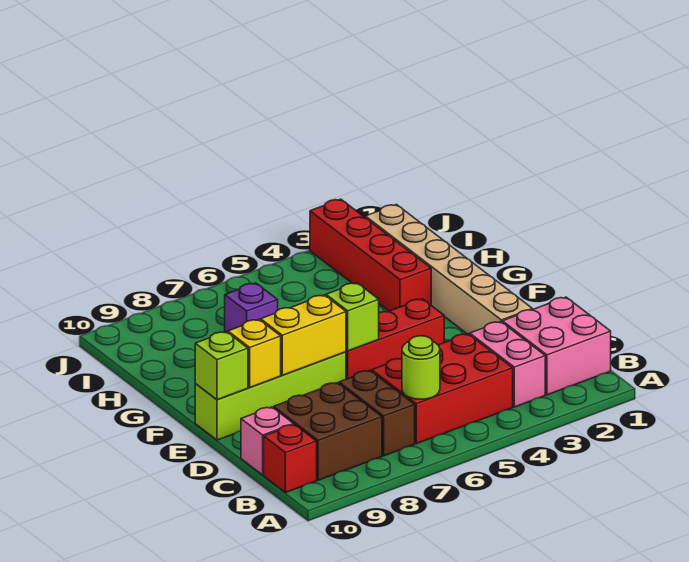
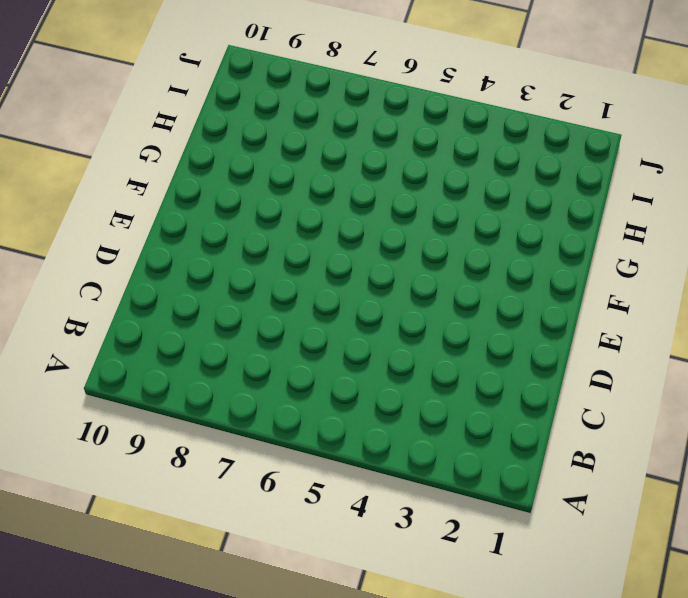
none -> pink brick B1:C2 level 1
none -> pink brick B3:C3 level 1
none -> red brick B4:C6 level 1

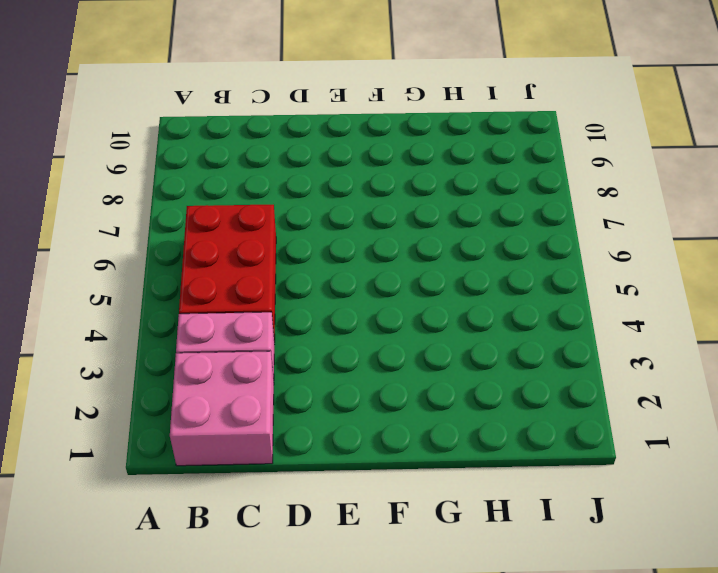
none -> brown brick B7:C7 level 1
none -> brown brick B8:C9 level 1
none -> red brick B10 level 1

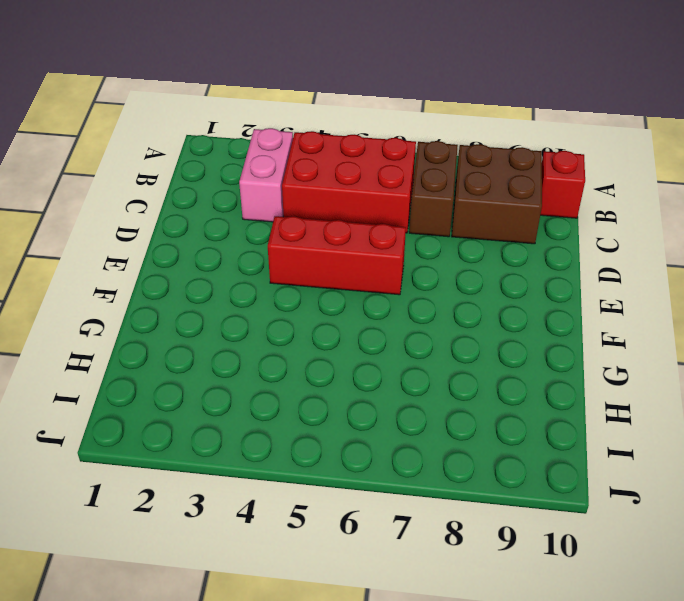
none -> pink brick B1:C2 level 1
none -> pink brick C10 level 1
none -> tan brick D2:I2 level 1

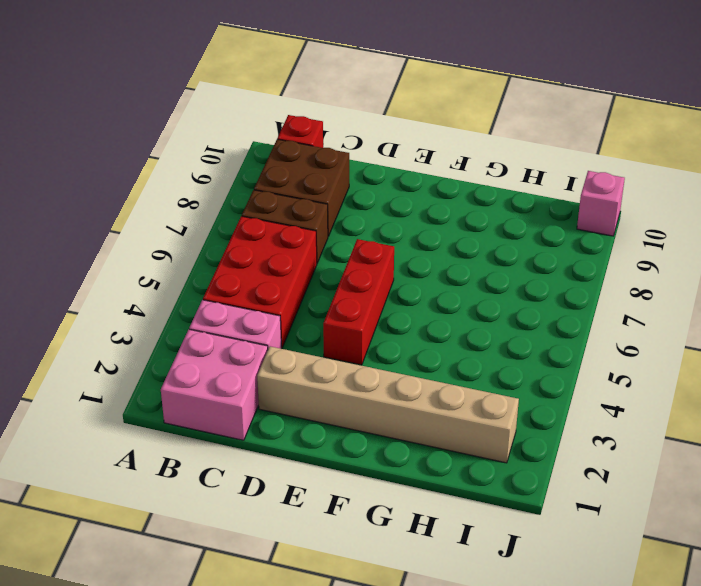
pink brick J10 level 1 -> pink brick C10 level 1
none -> lime brick E7:E10 level 1
none -> red brick G3:J3 level 1
none -> purple brick H7 level 1

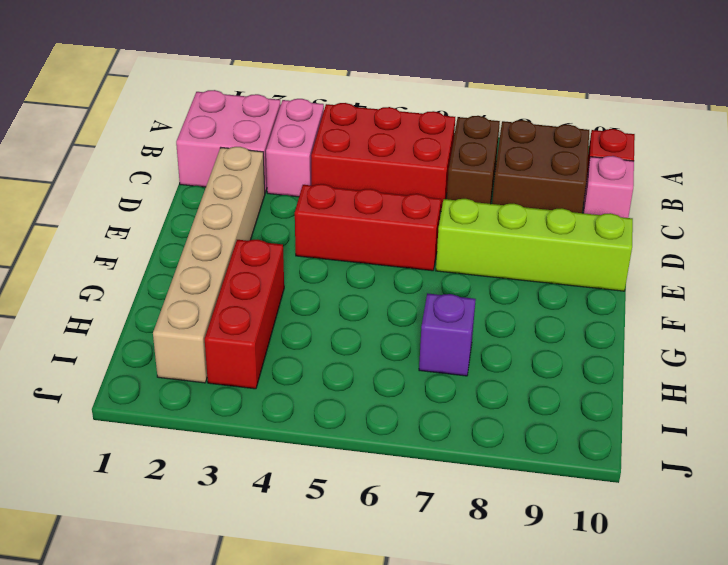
red brick G3:I3 level 1 -> red brick G3:J3 level 1
none -> lime round brick B6 level 2
none -> lime brick E6 level 2
none -> yellow brick E7:E8 level 2

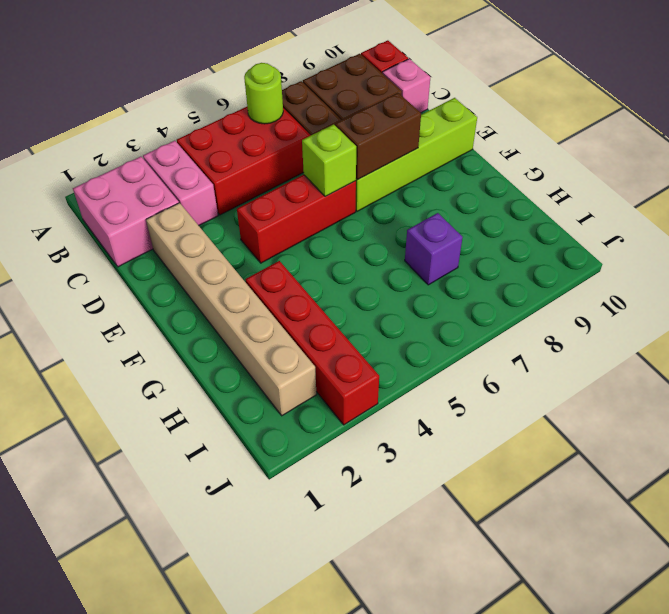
brown brick E7:E8 level 2 -> yellow brick E7:E8 level 2
none -> yellow brick E9 level 2
none -> lime brick E10 level 2

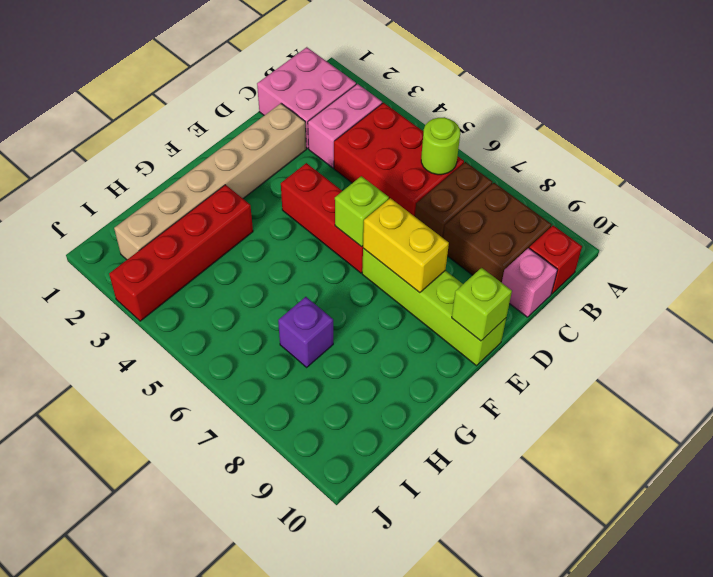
none -> yellow brick E9 level 2

